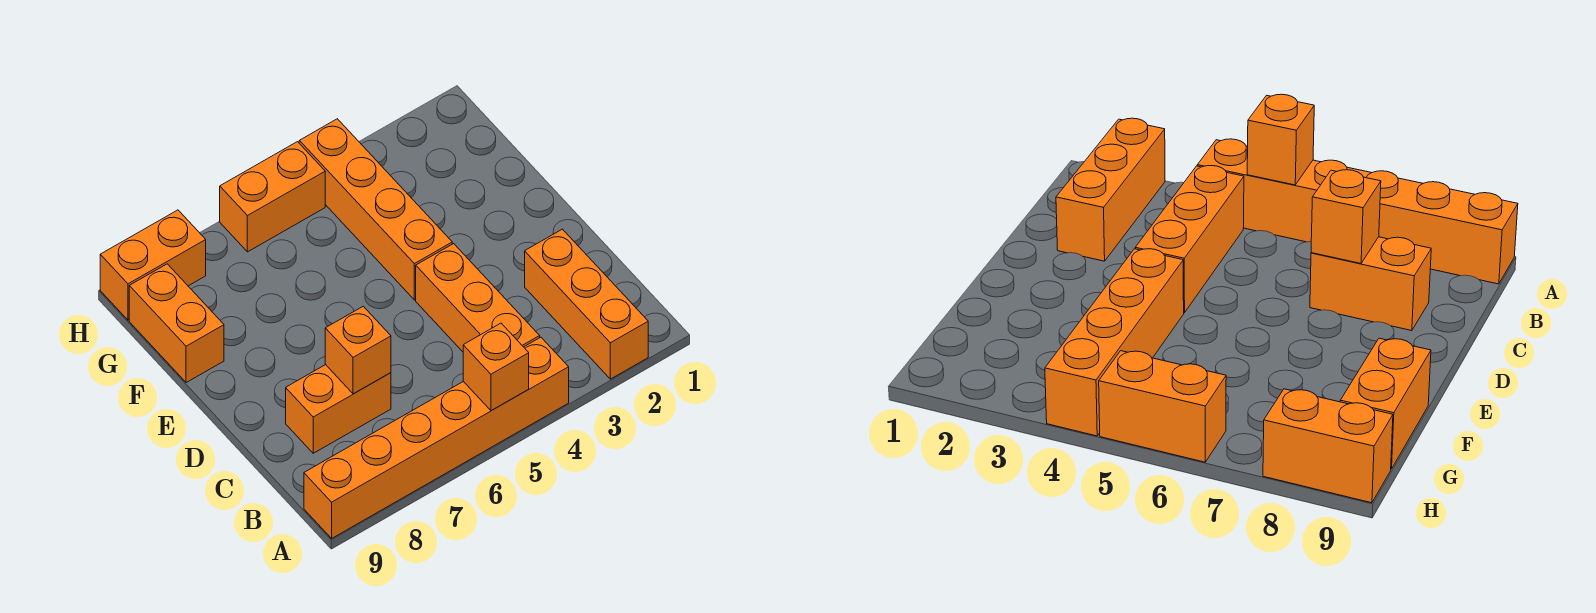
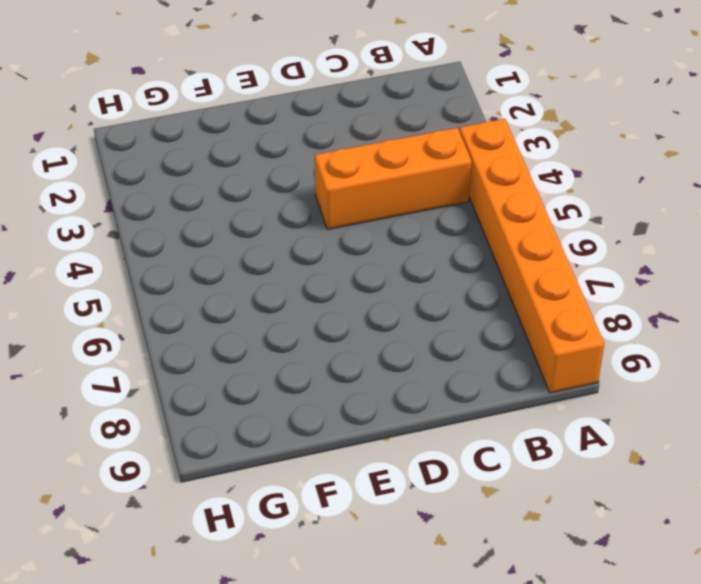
none -> orange brick A2:C2 level 1
none -> orange brick C7:C8 level 1

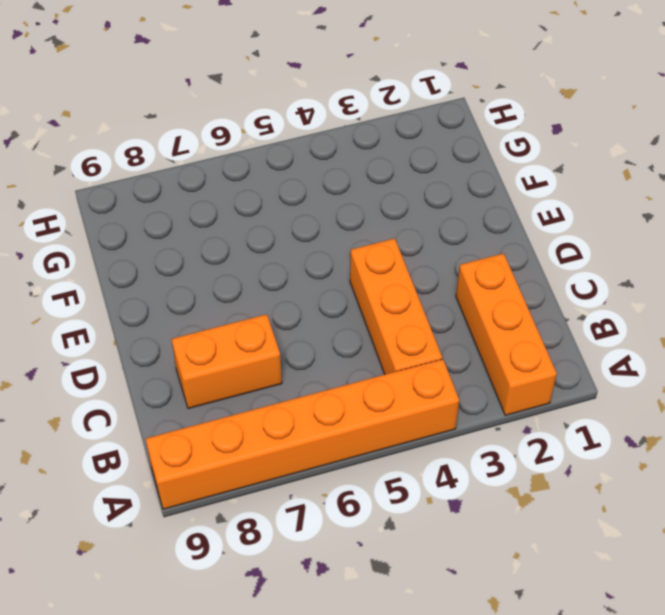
none -> orange brick E4:H4 level 1
none -> orange brick F9:G9 level 1

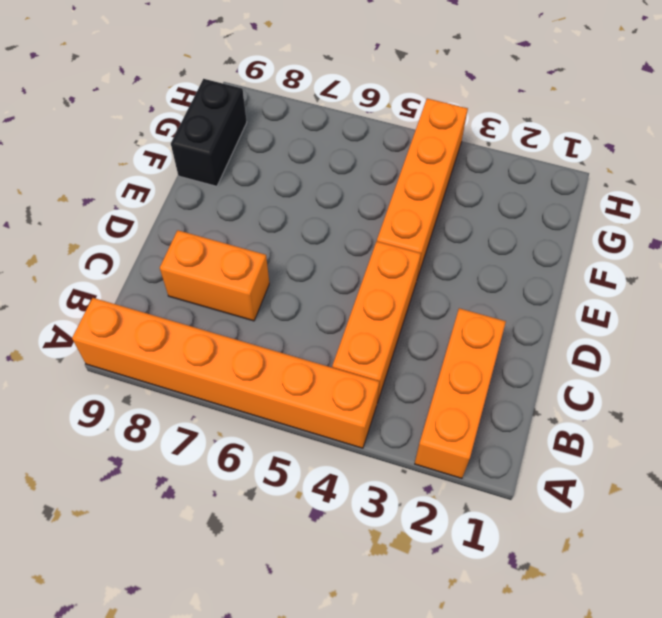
black brick F9:G9 level 1 -> orange brick F9:G9 level 1
none -> orange brick H5:H6 level 1
none -> orange brick H8:H9 level 1

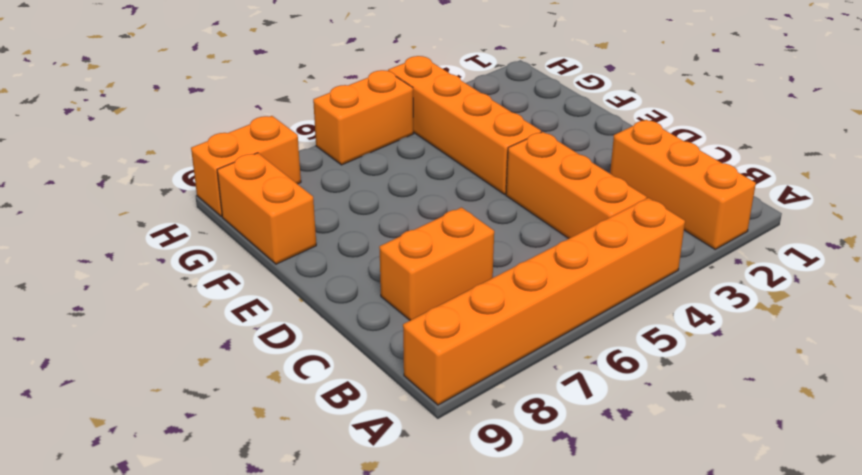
none -> orange brick A5 level 2
none -> orange brick C7 level 2

